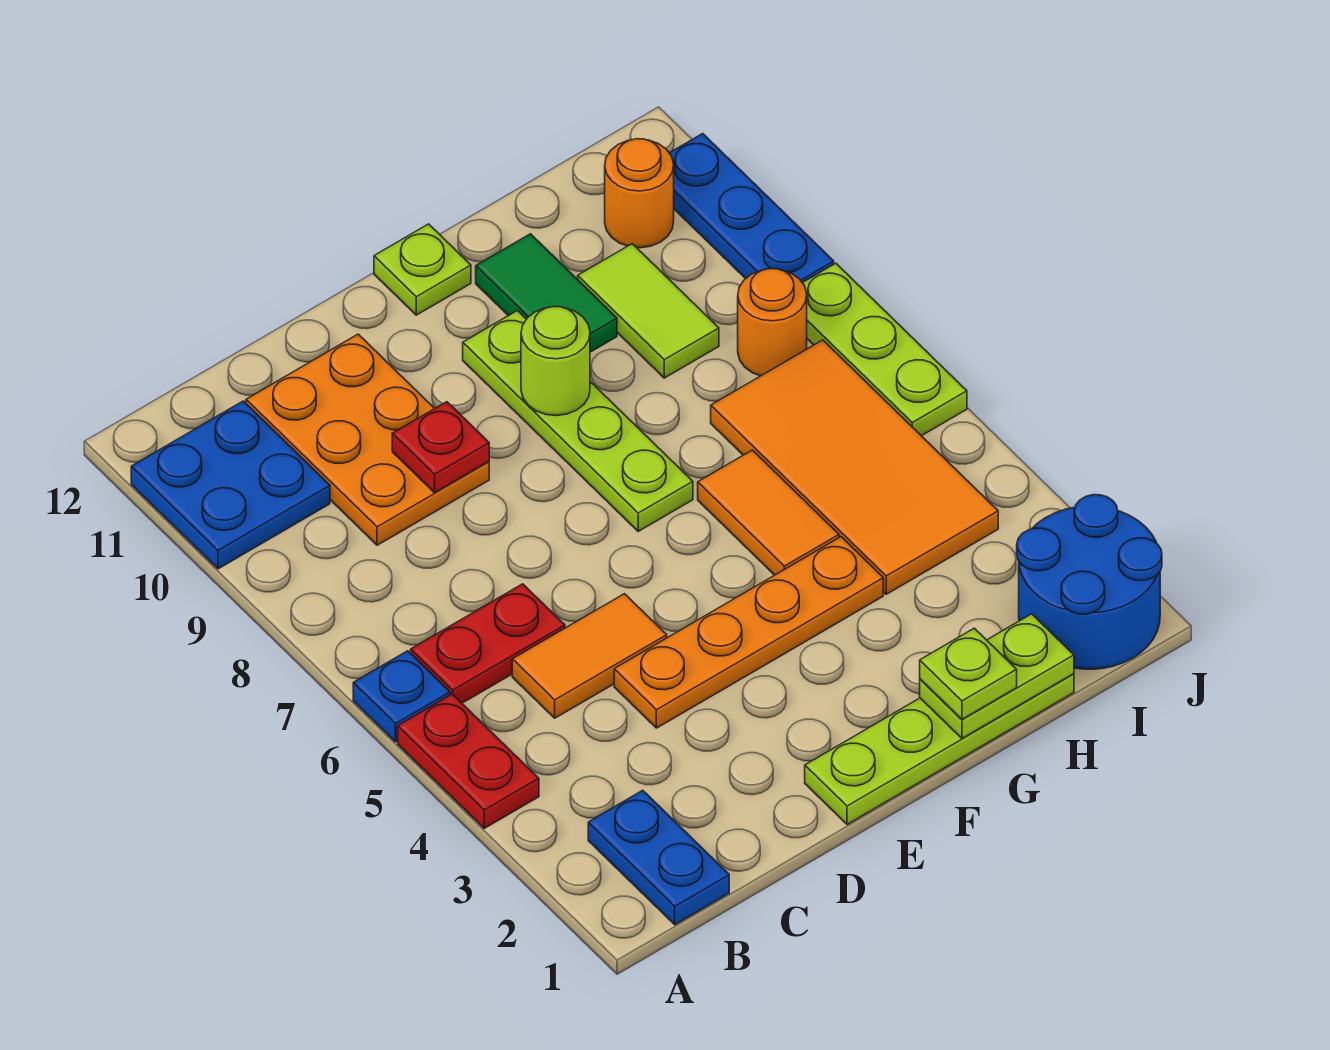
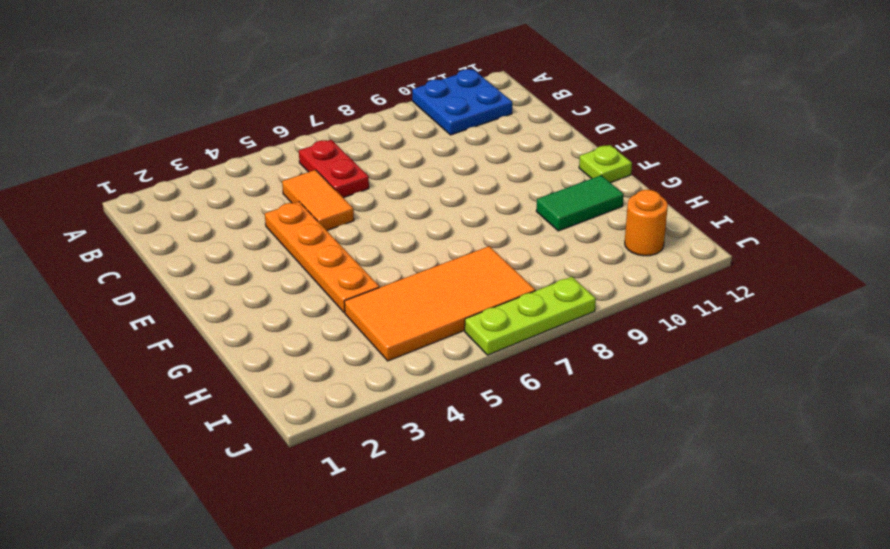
none -> red plate A4:A5 level 1
none -> blue plate A6 level 1
none -> blue plate B1:B2 level 1

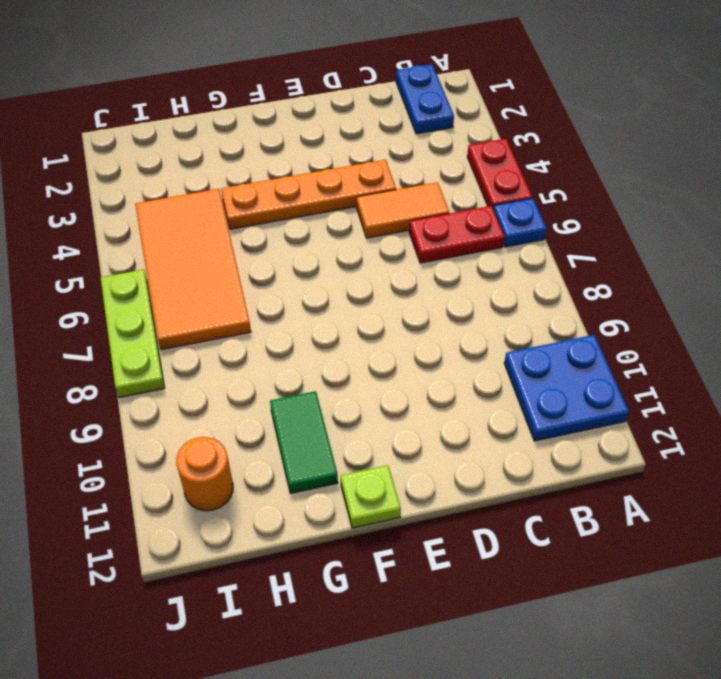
none -> orange plate C9:D11 level 1
none -> lime plate E1:H1 level 1
none -> lime plate F7:F10 level 1

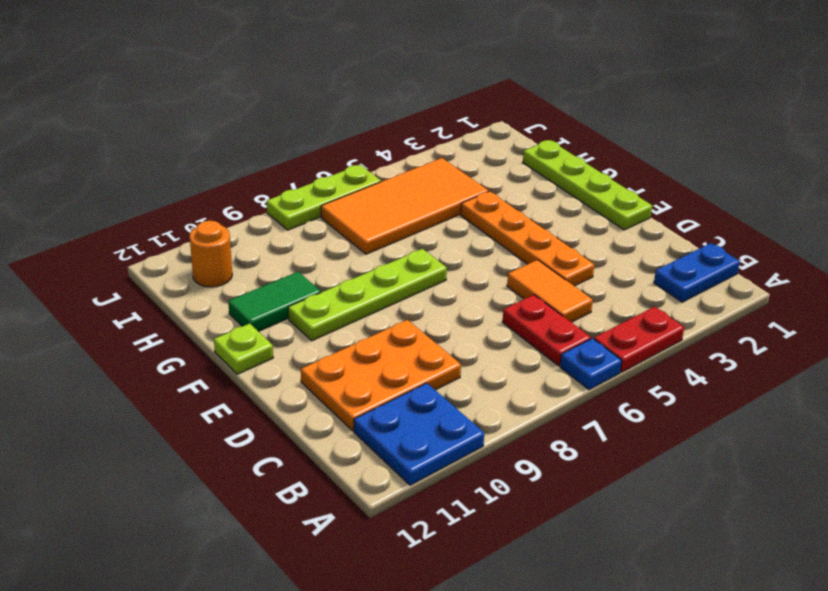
none -> orange tile G5:G6 level 1
none -> lime tile H9:H10 level 1
none -> blue round brick I1:J2 level 1

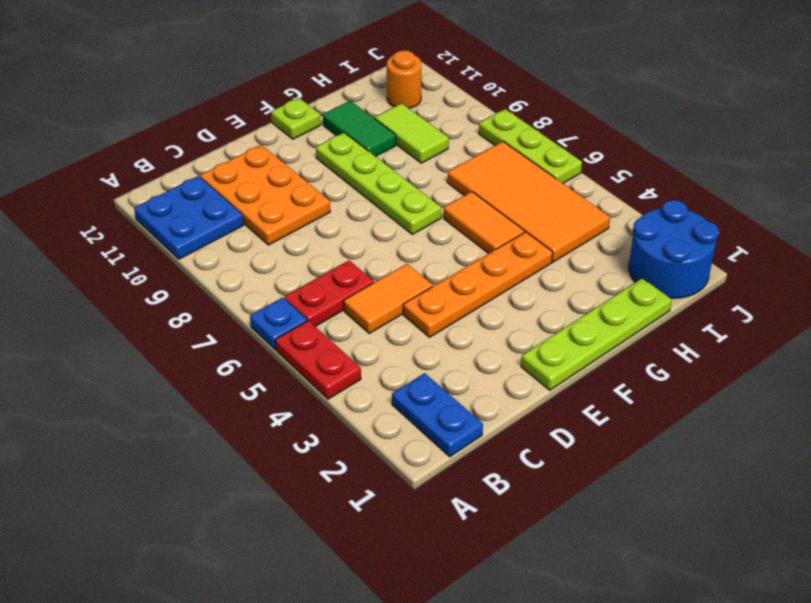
none -> orange round brick I8 level 1
none -> blue plate J9:J11 level 1
none -> red plate D9 level 2

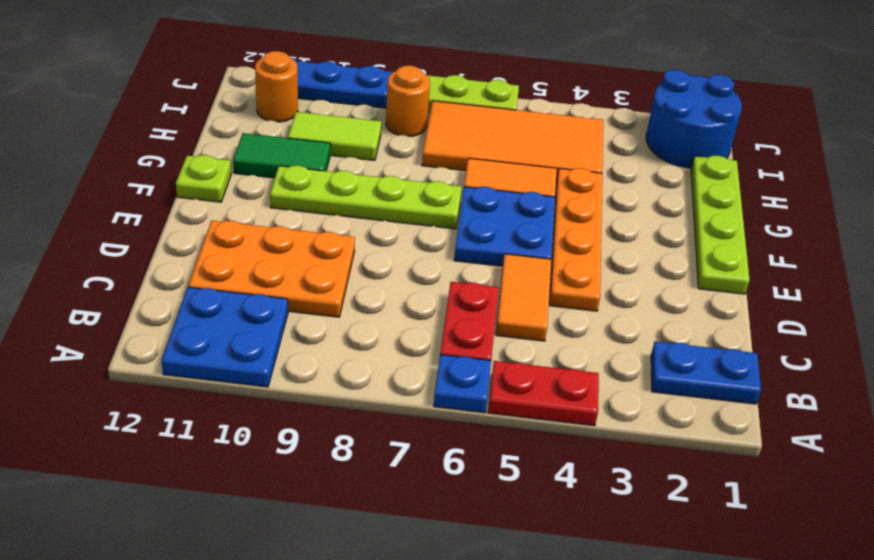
blue plate E5:F6 level 1 -> none
none -> red plate D9 level 2
none -> lime round brick F9 level 2
none -> lime plate G1:H1 level 2

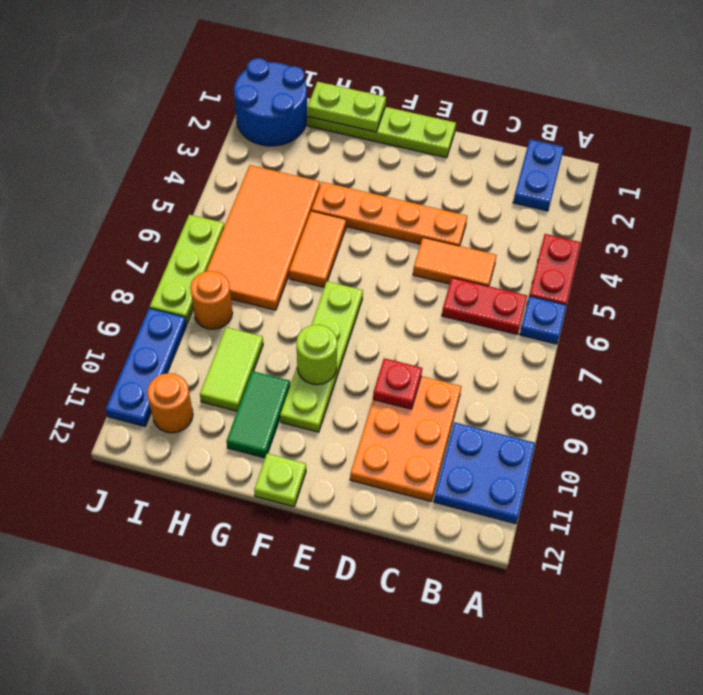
none -> lime plate G1 level 3

